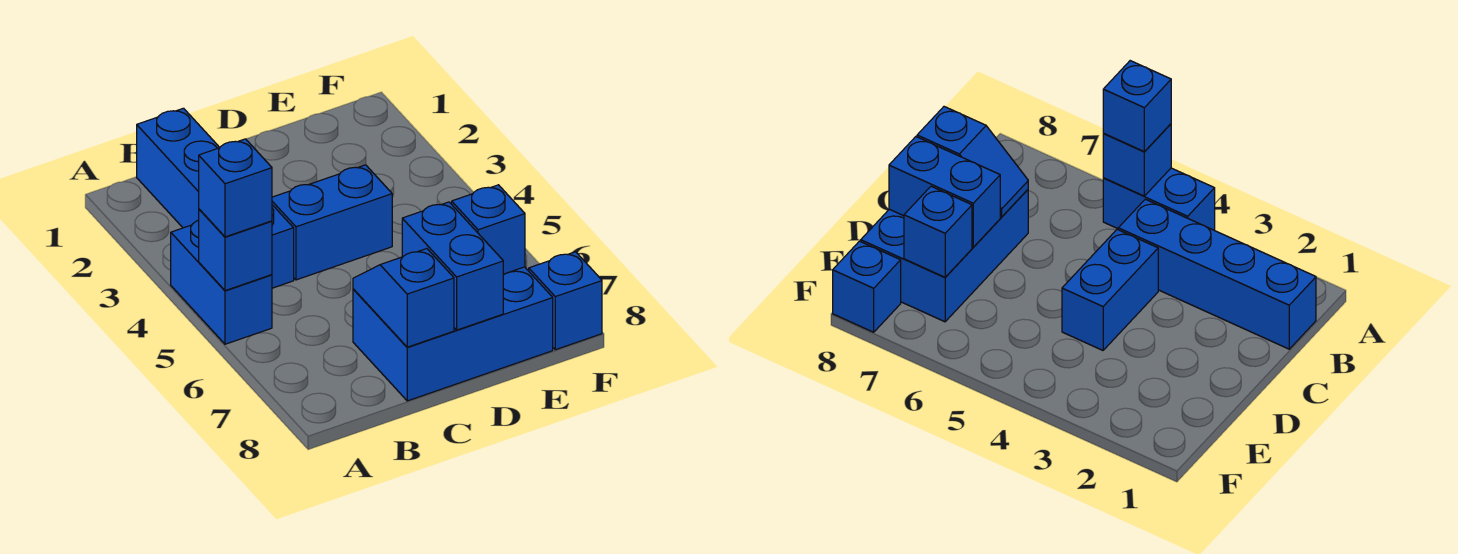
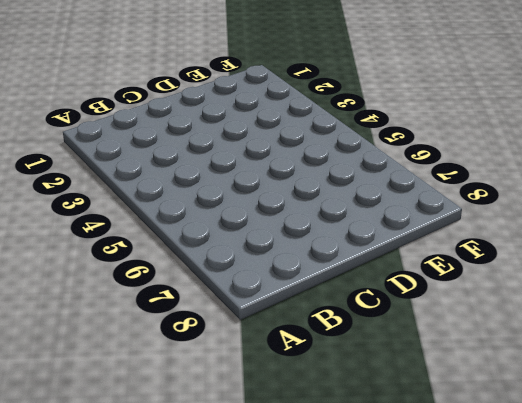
none -> blue brick A4:A5 level 1
none -> blue brick B1:B4 level 1

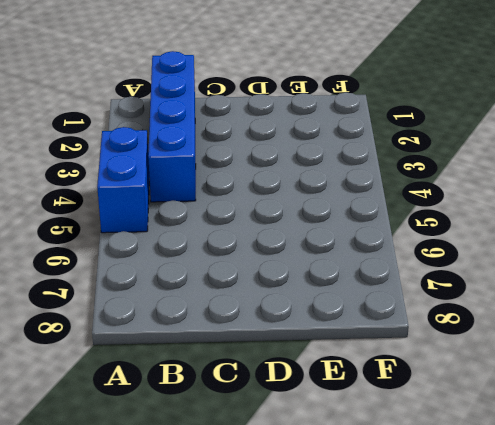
none -> blue brick C4:D4 level 1
none -> blue brick C7:E8 level 1

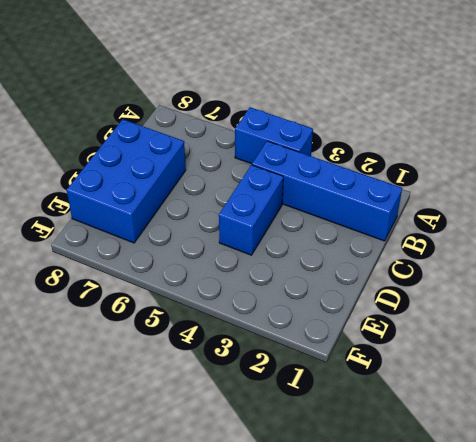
none -> blue brick F8 level 1
none -> blue brick A5 level 2

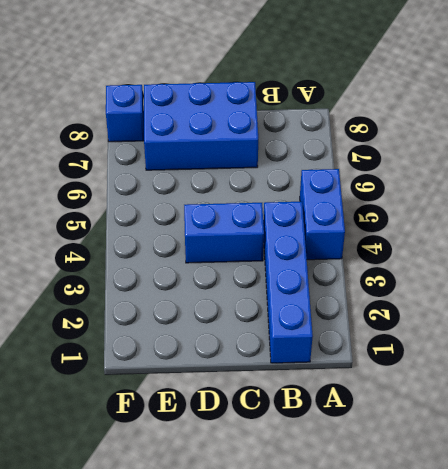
none -> blue brick A5 level 2
none -> blue slope C7:C8 level 2 top 8

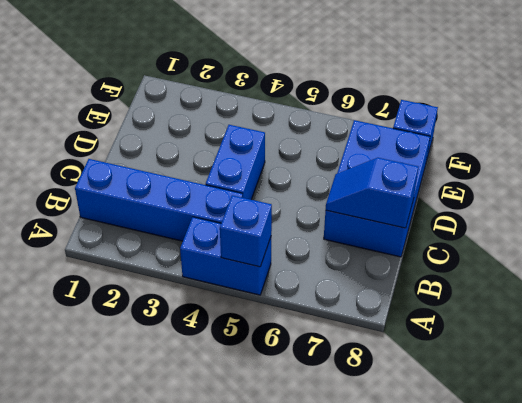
none -> blue brick D7:D8 level 2
none -> blue brick E7 level 2

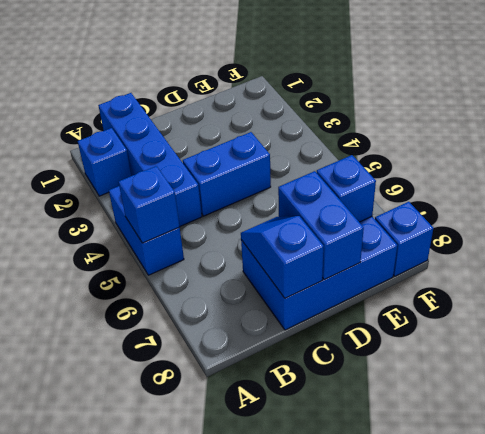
blue brick A2 level 1 -> blue brick A5 level 3

